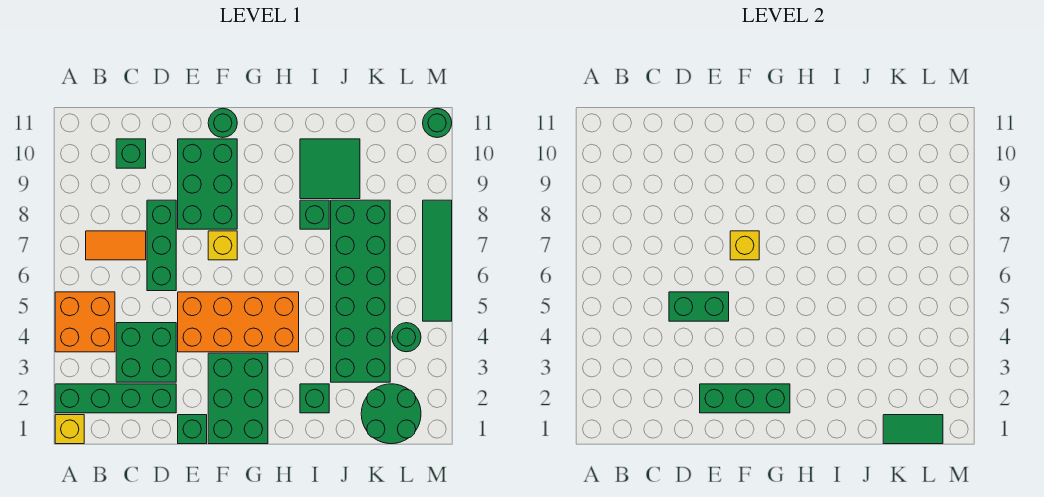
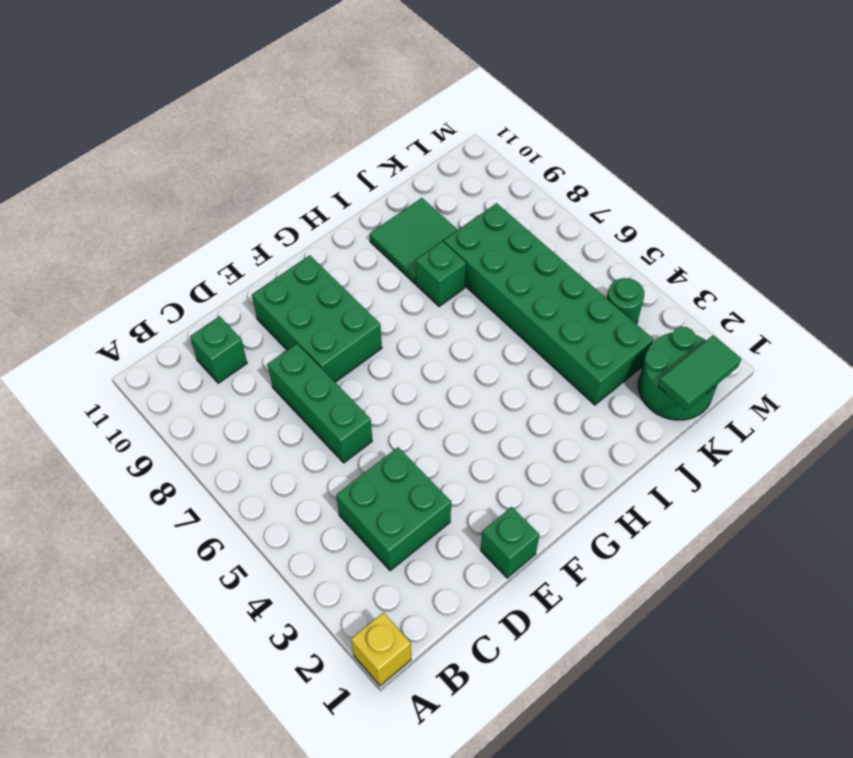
none -> green brick A2:D2 level 1
none -> orange brick A4:B5 level 1
none -> orange tile B7:C7 level 1

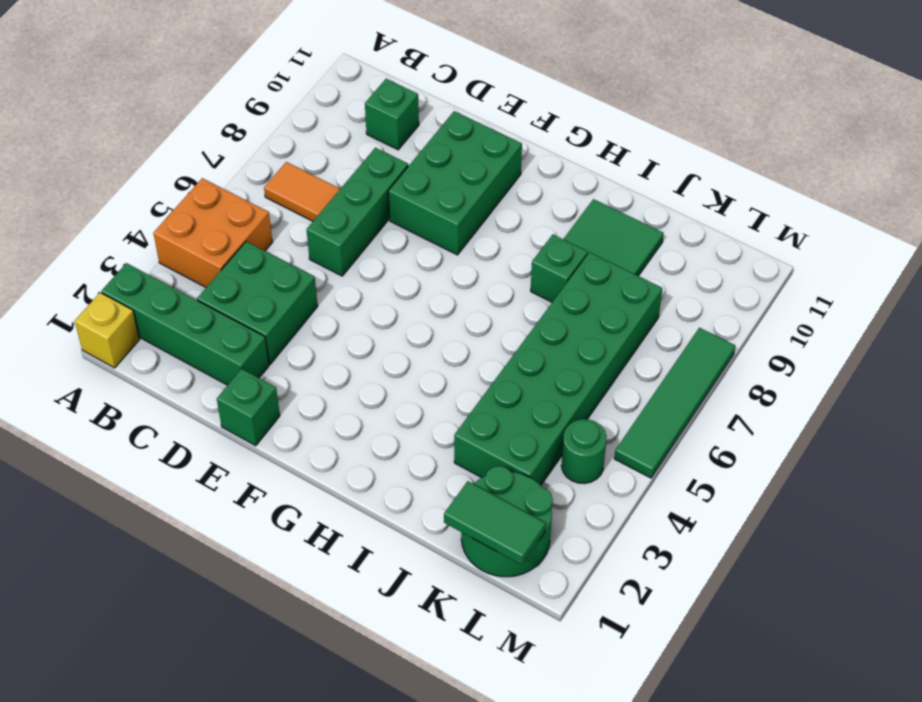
none -> orange brick E4:H5 level 1
none -> green brick F1:G3 level 1
none -> yellow brick F7 level 1

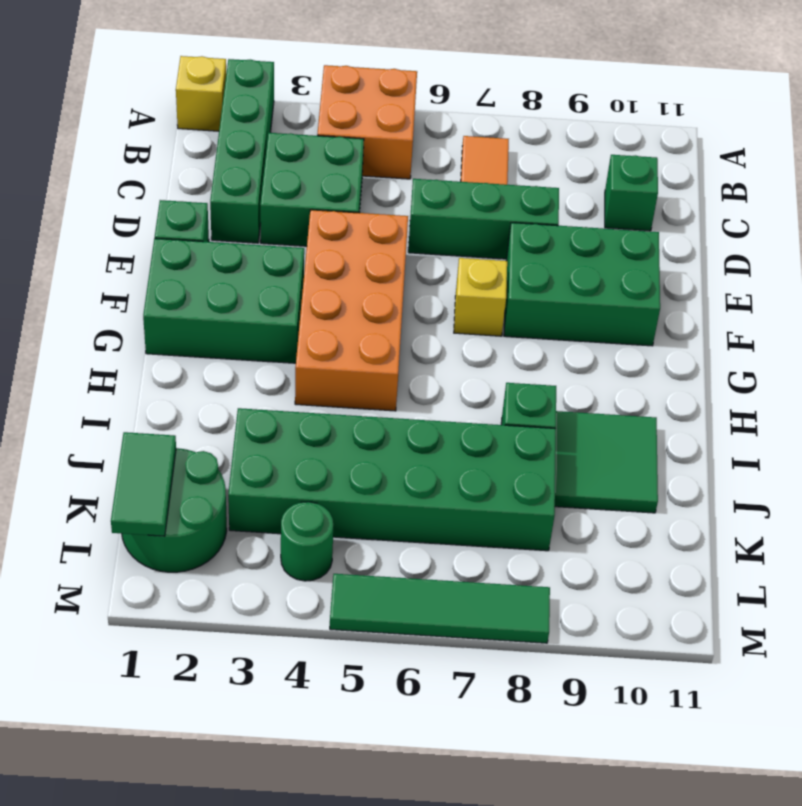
none -> green round brick F11 level 1
none -> green brick I2 level 1
none -> green round brick M11 level 1

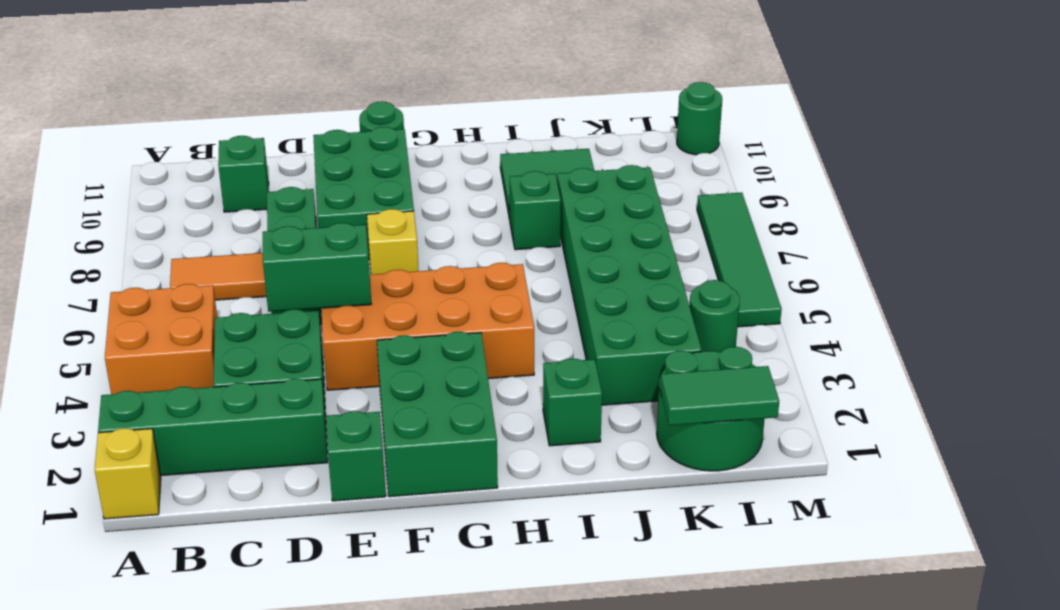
none -> green brick E2:G2 level 2
none -> yellow brick F7 level 2

